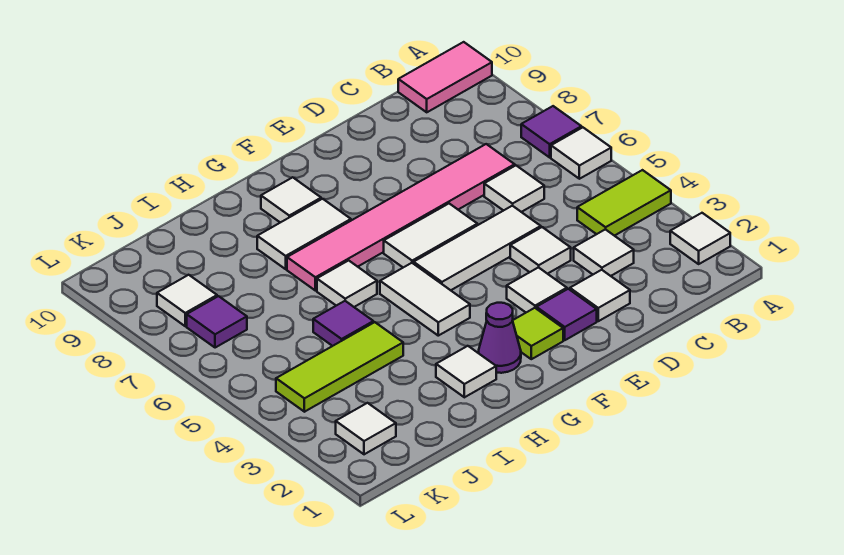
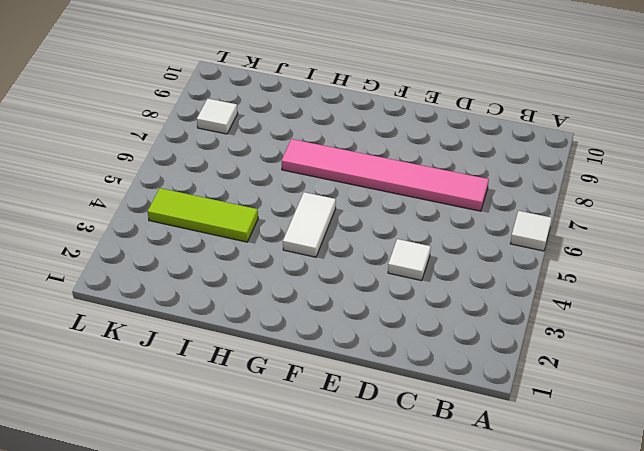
none -> white tile A2 level 1
none -> lime tile A4:B4 level 1
none -> purple tile A7 level 1

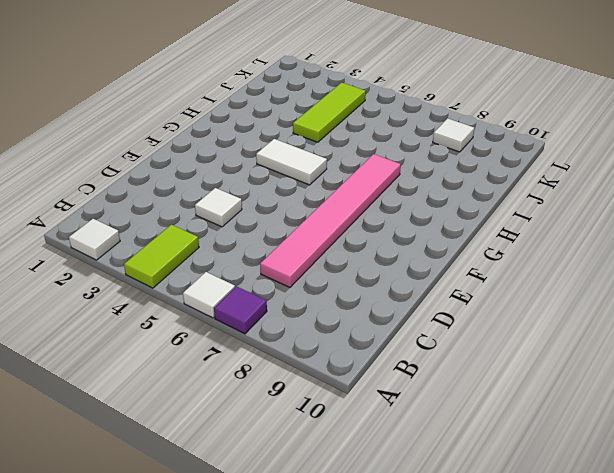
none -> pink tile A10:B10 level 1
none -> white tile C3 level 1
none -> white tile C6 level 1

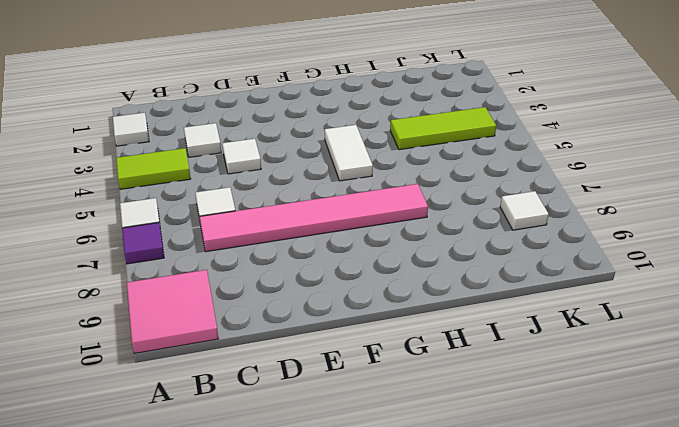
pink tile A9:B10 level 1 -> pink tile A10:B10 level 1
none -> white tile D2 level 1
none -> white tile D5:F5 level 1
none -> purple tile E2 level 1

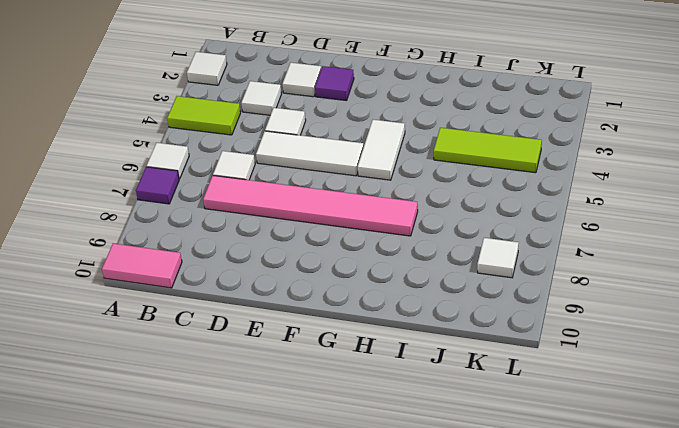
none -> white tile E3 level 1
none -> white tile E6:F6 level 1
none -> lime tile F2 level 1

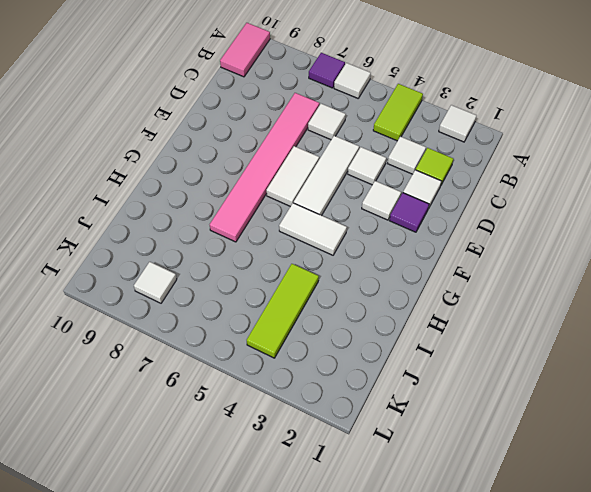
lime tile C2 level 1 -> lime tile F2 level 1
none -> purple cone G2 level 1
none -> white tile G8:H8 level 1
none -> white tile G9 level 1

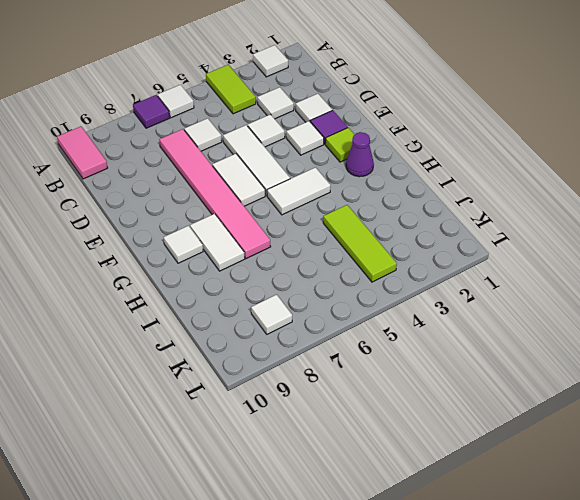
none -> white tile H2 level 1
none -> white tile H6 level 1
none -> purple tile I5 level 1

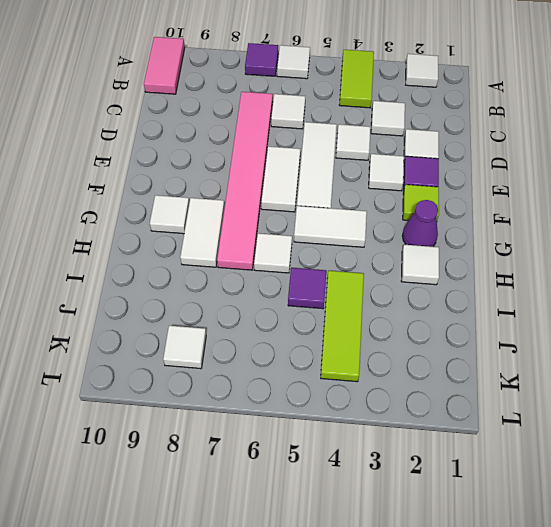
none -> white tile K2 level 1
none -> purple tile K7 level 1

